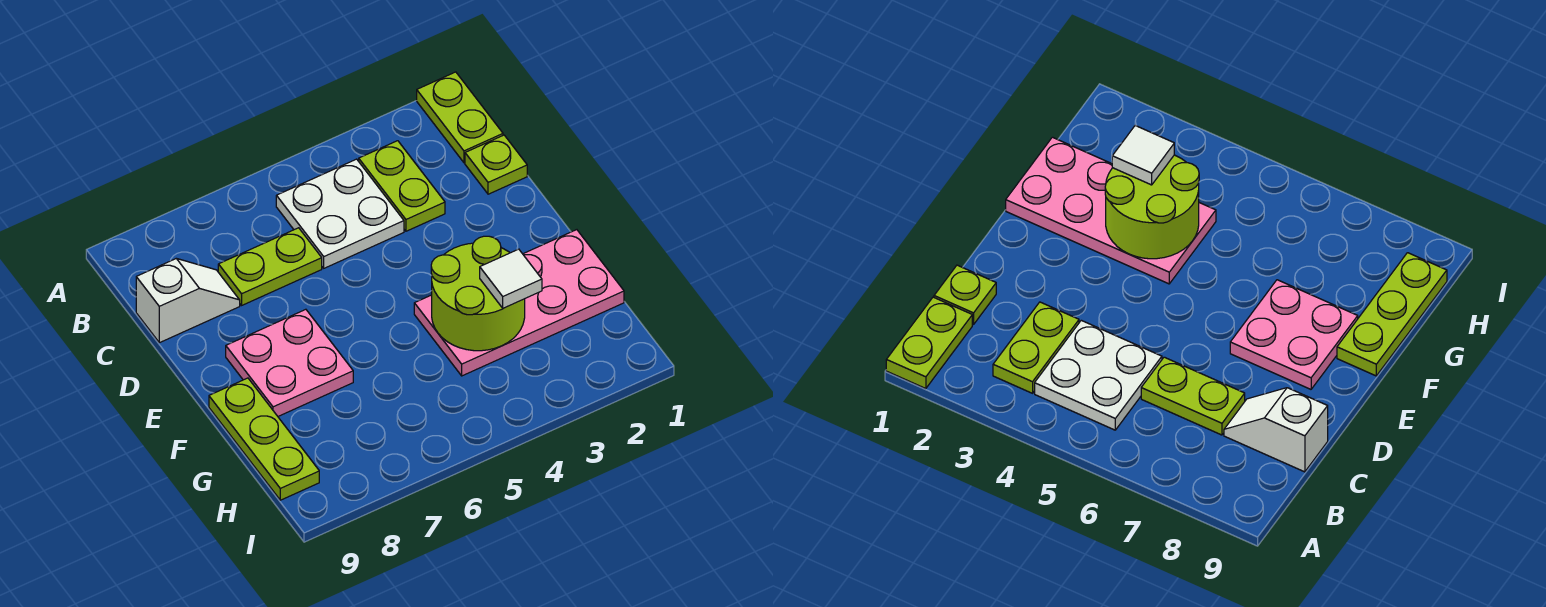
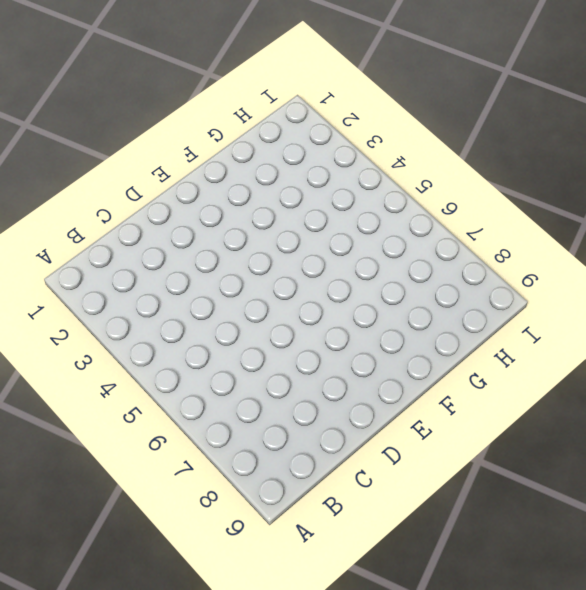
none -> lime plate A1:B1 level 1
none -> lime plate B3:C3 level 1

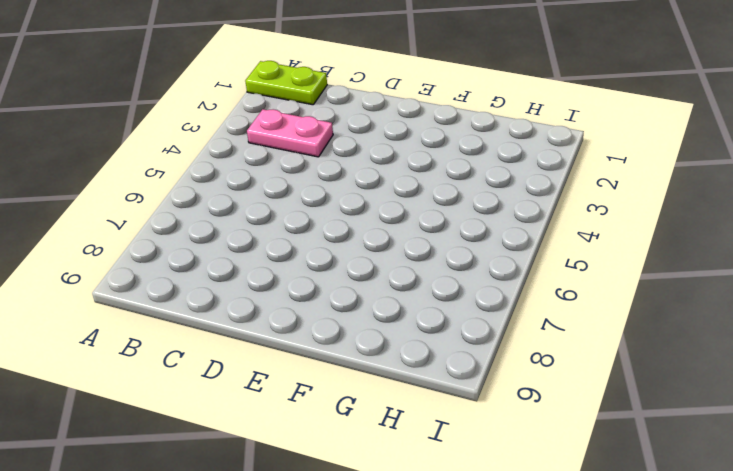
pink plate B3:C3 level 1 -> lime plate B3:C3 level 1
none -> white plate B4:C5 level 1
none -> lime plate C1 level 1

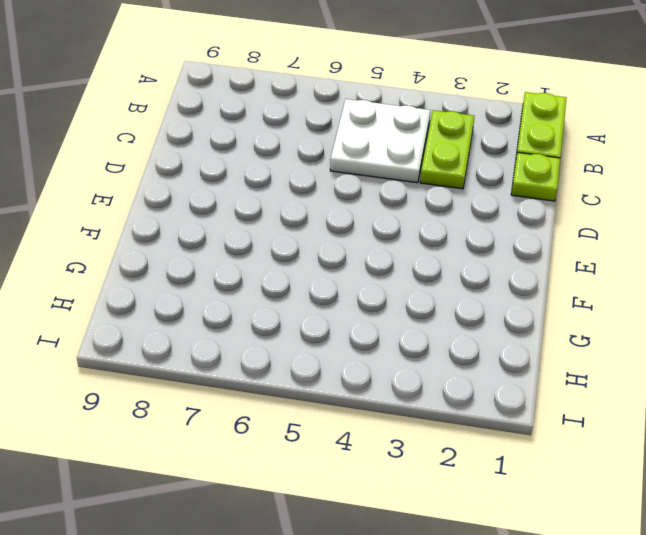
none -> lime plate C6:C7 level 1
none -> white slope C8:C9 level 1 top 9

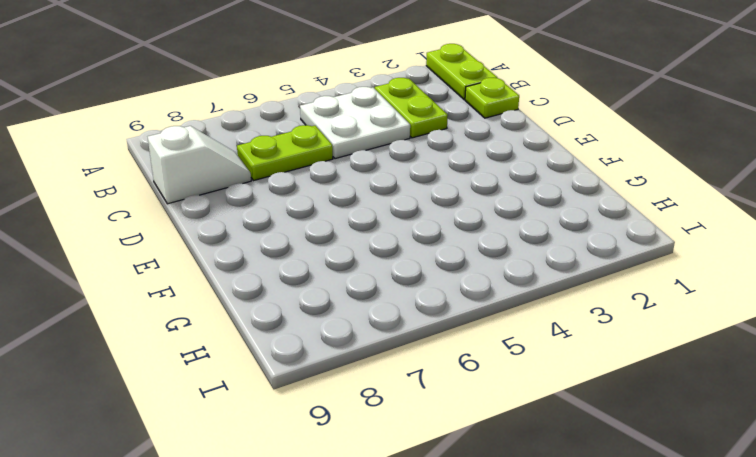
none -> pink plate E7:F8 level 1
none -> pink plate F1:G4 level 1

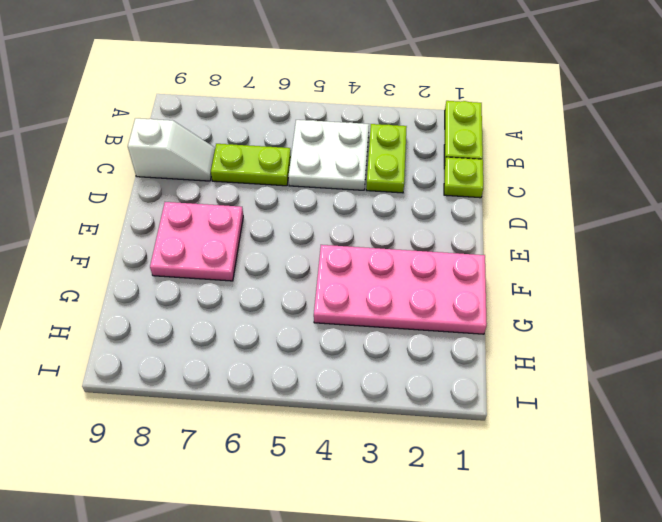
none -> lime plate F9:H9 level 1
none -> lime round brick F3:G4 level 2

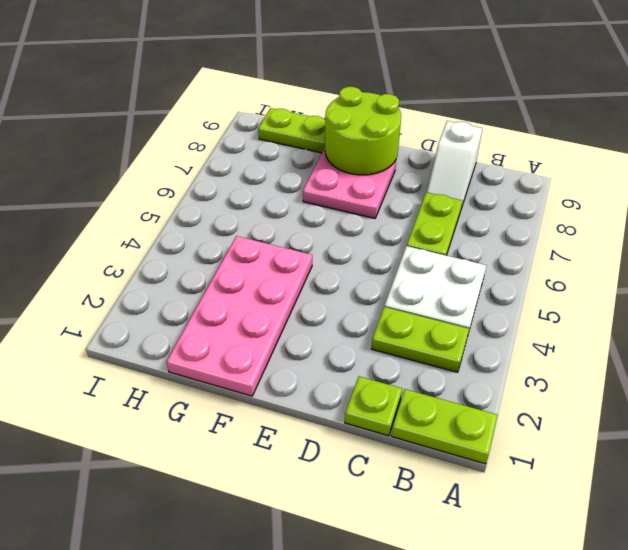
lime round brick E8:F9 level 2 -> lime round brick F3:G4 level 2
none -> white tile G3 level 3

